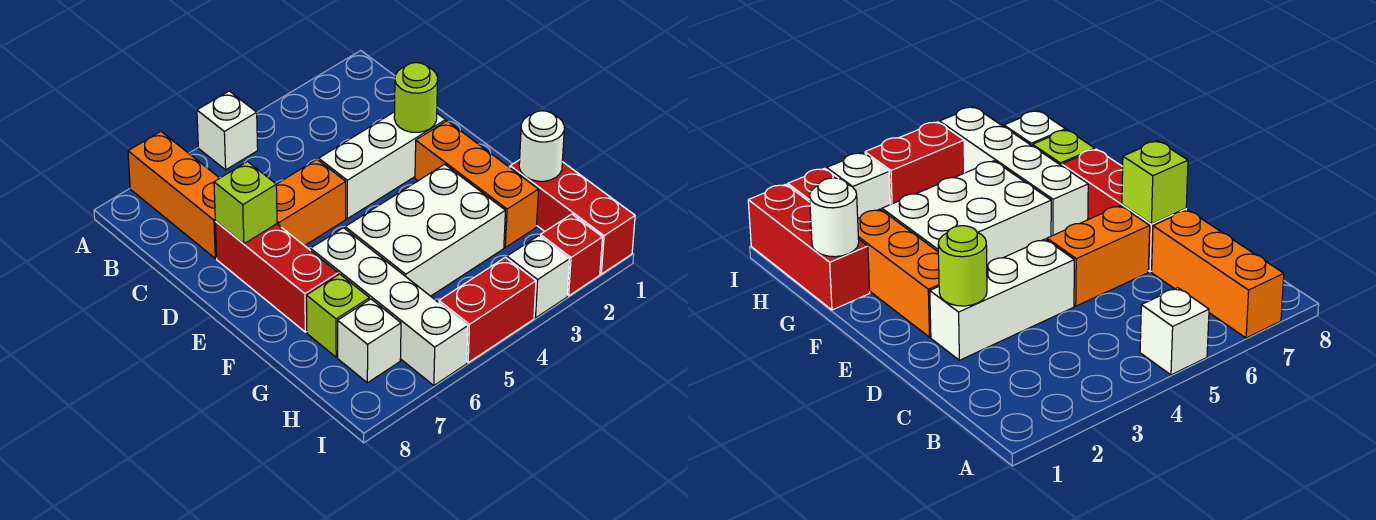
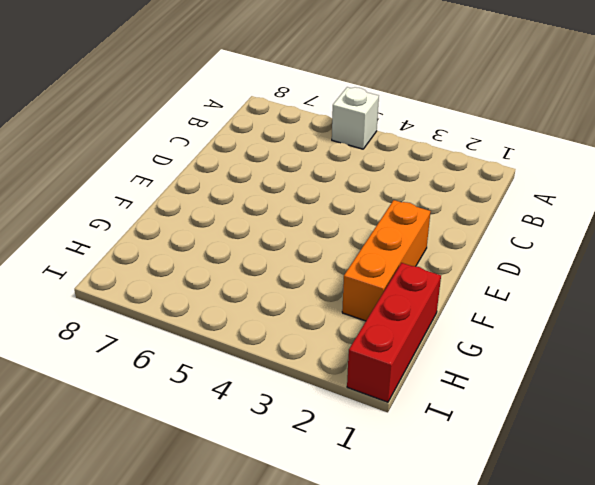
none -> orange brick A7:C7 level 1
none -> white brick D2:D4 level 1
none -> orange brick D5:D6 level 1

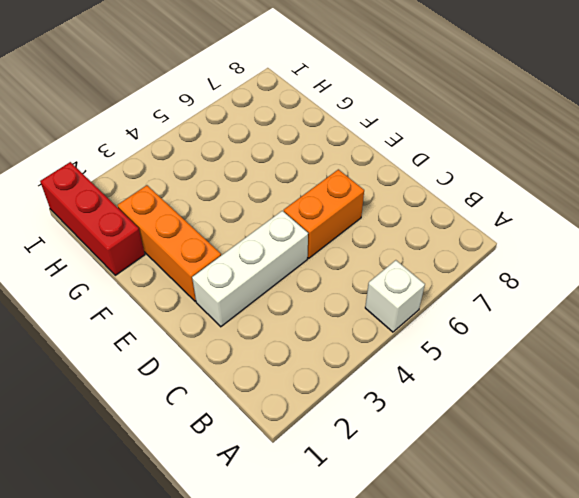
none -> orange brick A7:C7 level 1
none -> red brick D7:F7 level 1
none -> white brick F3:G5 level 1

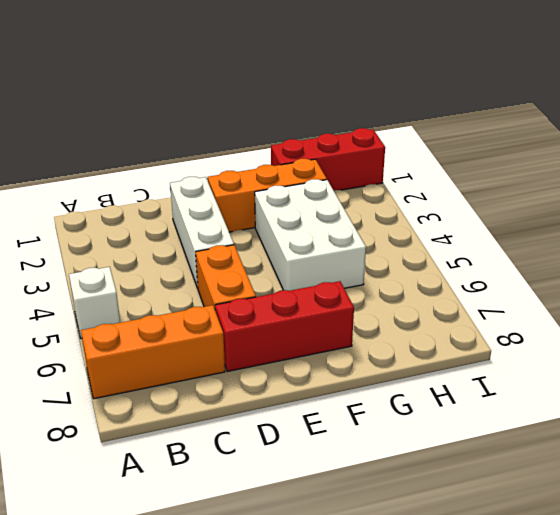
none -> white brick F6:I6 level 1
none -> lime brick G7 level 1
none -> white brick H7 level 1

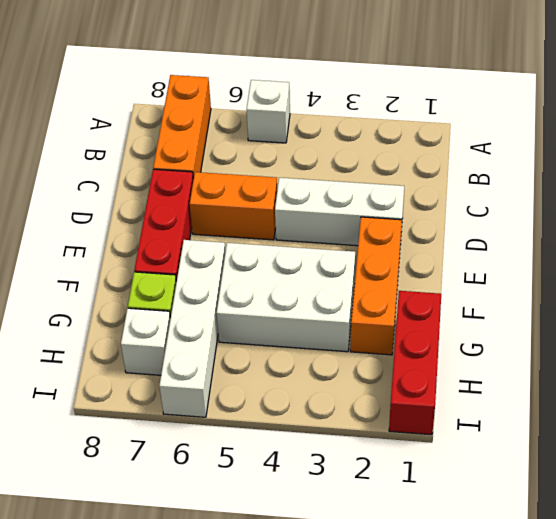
none -> red brick I2 level 1
none -> white brick I3 level 1
none -> red brick I4:I5 level 1

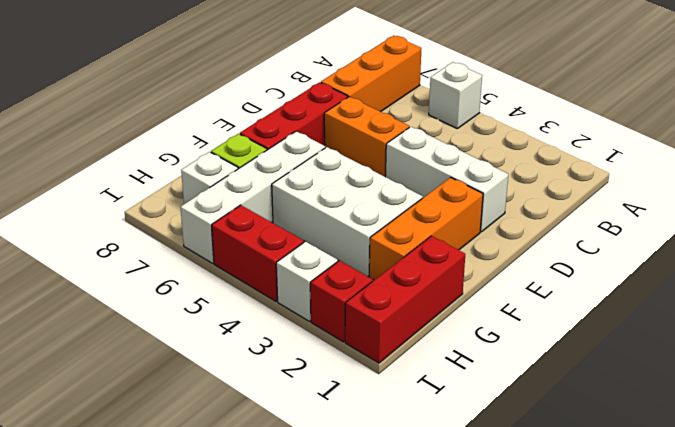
none -> lime round brick D2 level 2
none -> lime brick D7 level 2
none -> white round brick G1 level 2

